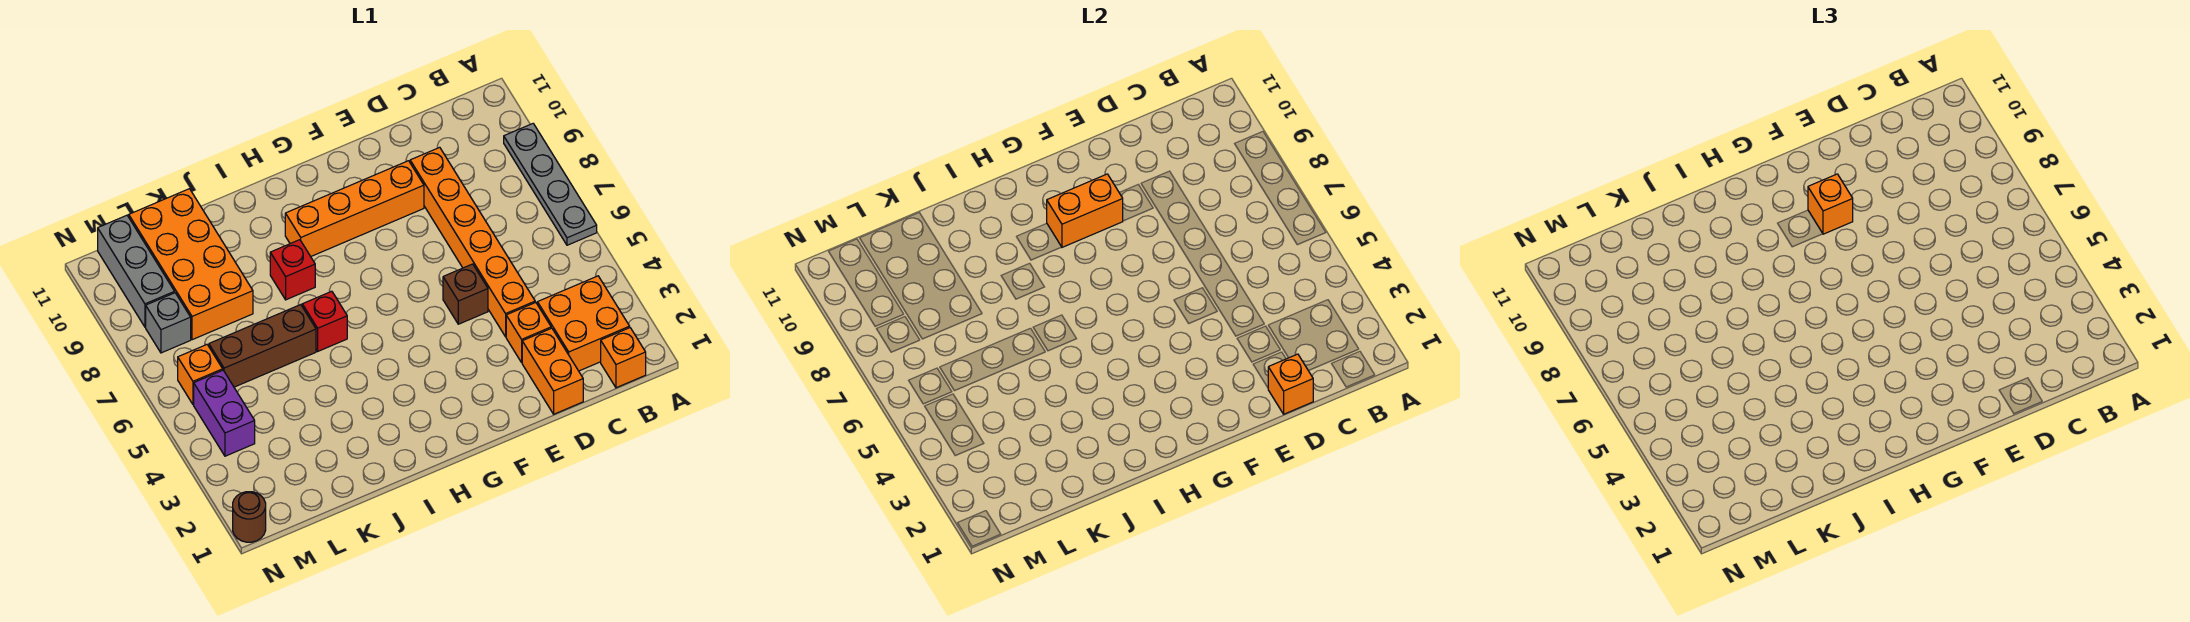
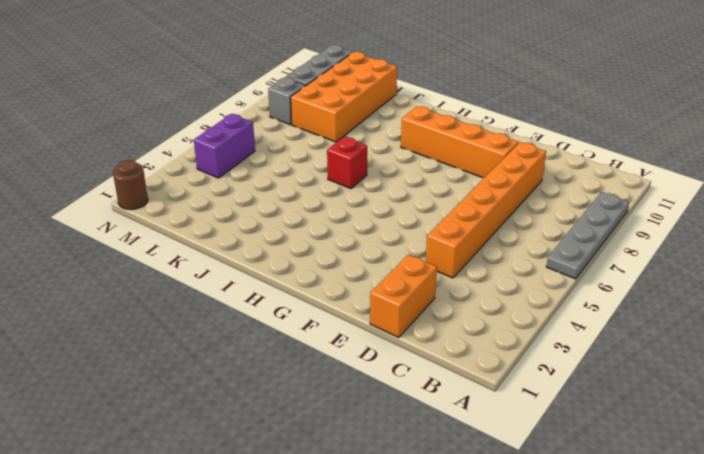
none -> orange brick B1 level 1
none -> orange brick B2:C3 level 1
none -> orange brick D3 level 1

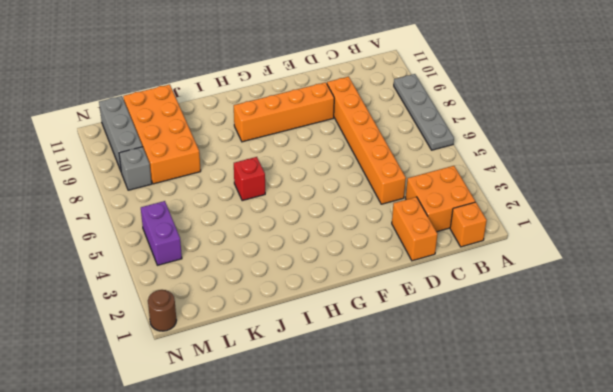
none -> orange brick D3 level 1
none -> brown brick E5 level 1
none -> red brick I8 level 1

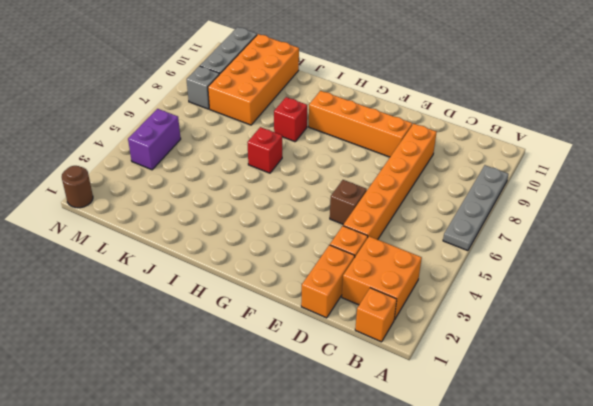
none -> brown brick J6:L6 level 1
none -> orange brick M6 level 1
none -> orange brick D1 level 2

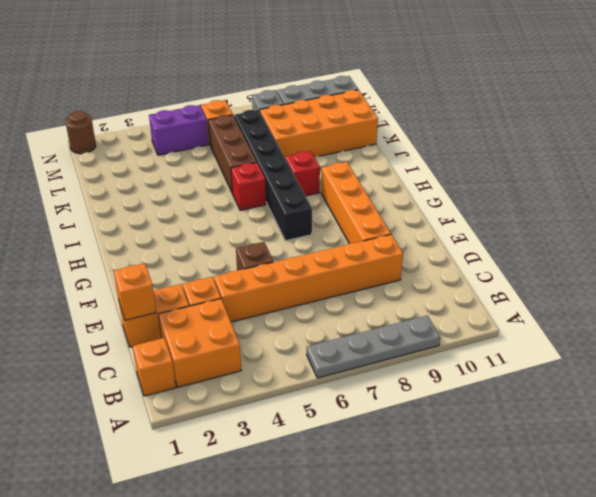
black brick G7:L7 level 1 -> none
none -> orange brick F9:G9 level 2
none -> orange brick F9 level 3

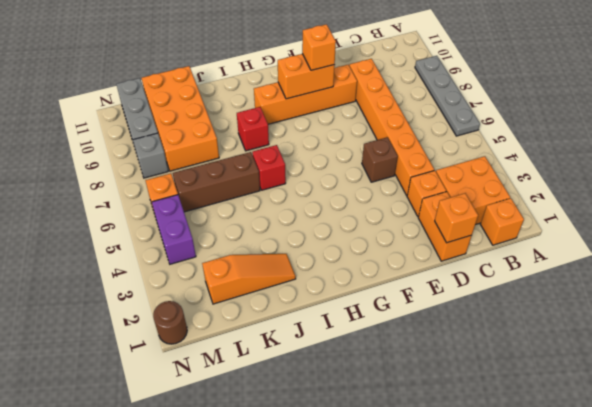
orange slope J2:L2 level 1 top L -> none

